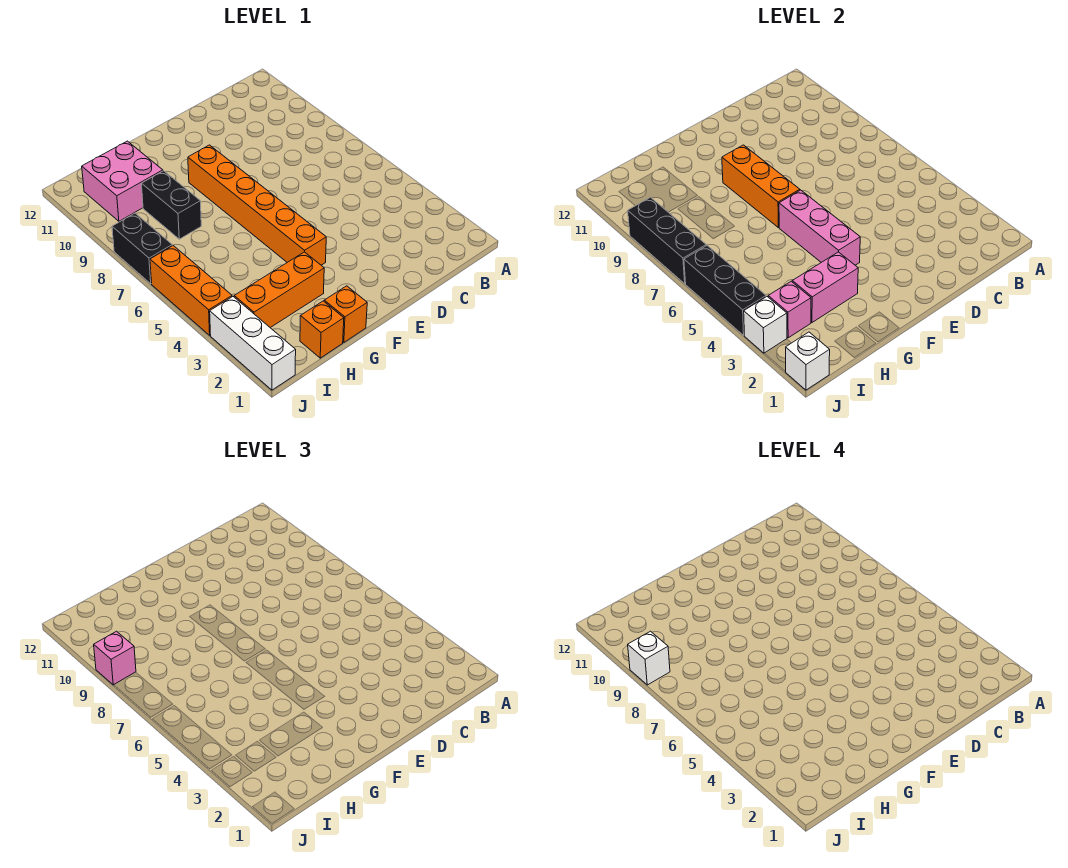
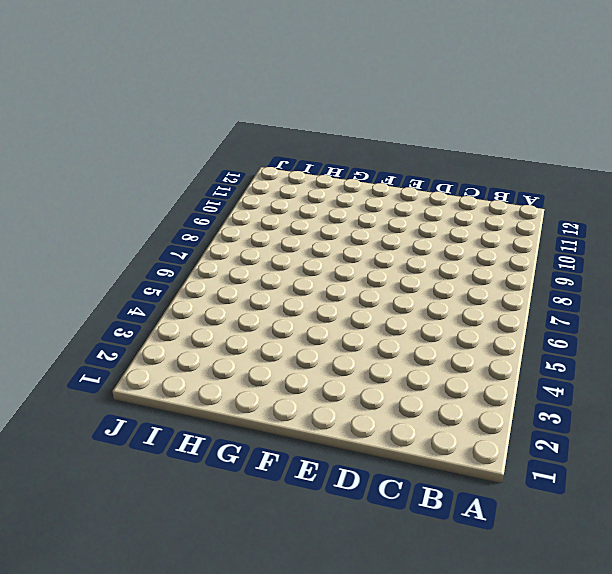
none -> orange brick F4:F9 level 1
none -> orange brick G1 level 1
none -> orange brick G3:I3 level 1

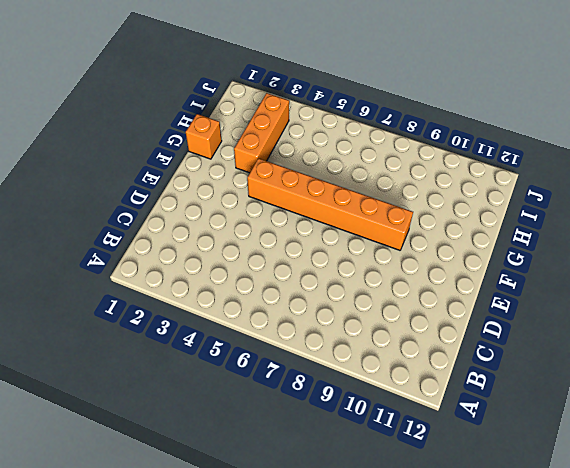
none -> orange brick H1 level 1
none -> black brick H8:H9 level 1
none -> pink brick H10:I11 level 1

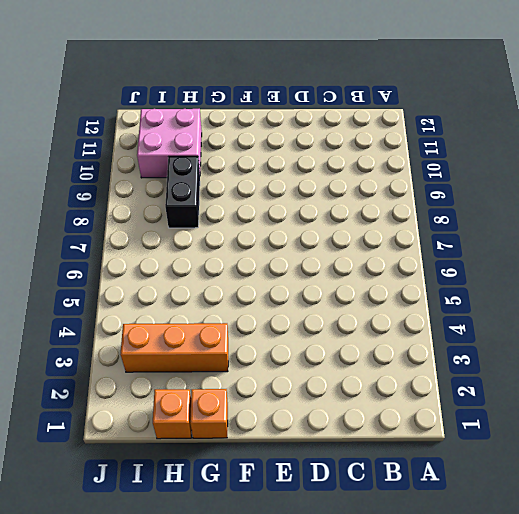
none -> orange brick F4:F9 level 1
none -> white brick J1:J3 level 1
none -> orange brick J4:J6 level 1

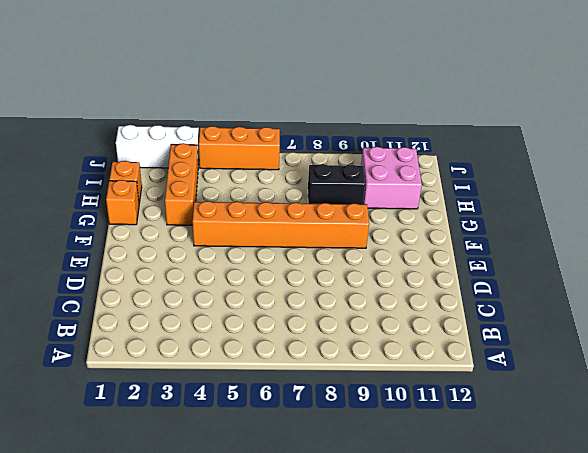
none -> black brick J7:J8 level 1
none -> pink brick F4:F6 level 2
none -> orange brick F7:F9 level 2

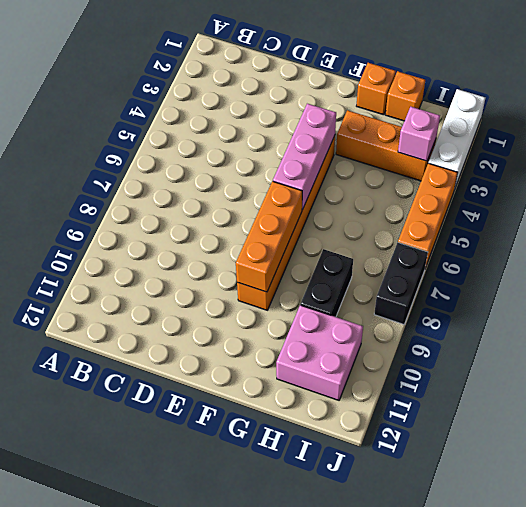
none -> pink brick G3:H3 level 2
none -> white brick J1 level 2
none -> white brick J3 level 2

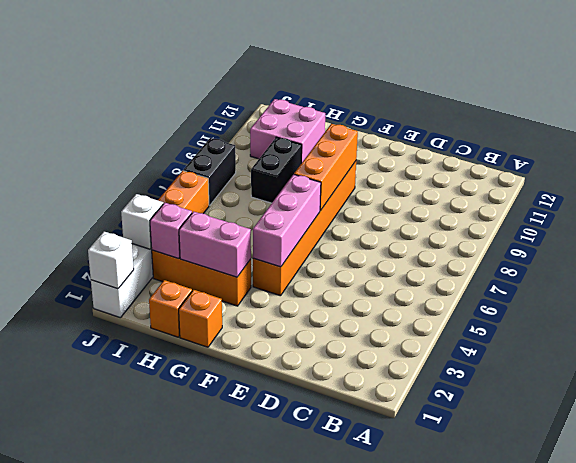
none -> black brick J4:J6 level 2
none -> black brick J7:J9 level 2
none -> pink brick J9 level 3

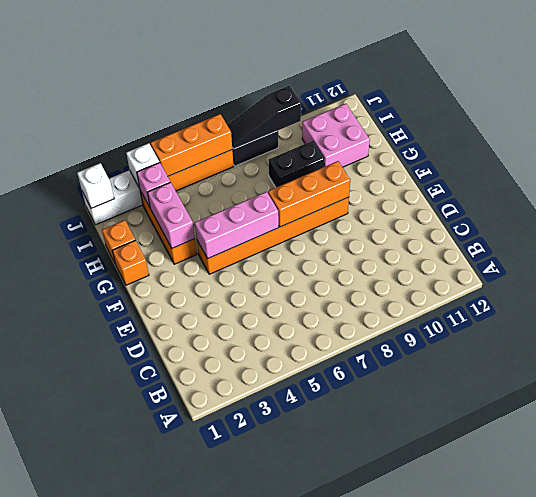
orange brick J4:J6 level 2 -> black brick J4:J6 level 2
black slope J7:J9 level 2 top 9 -> black brick J7:J9 level 2
none -> pink brick J9 level 3
none -> white brick J9 level 4

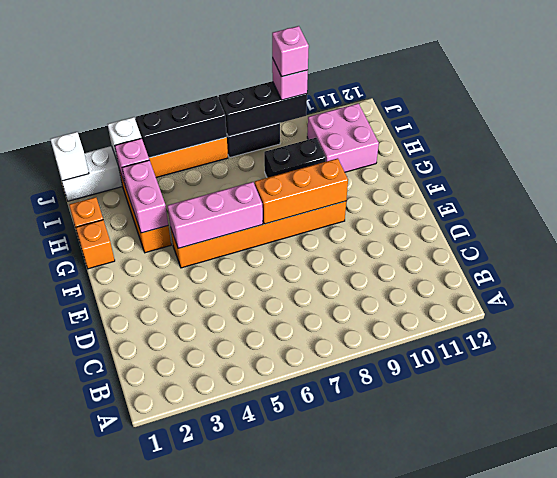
pink brick J9 level 4 -> white brick J9 level 4

